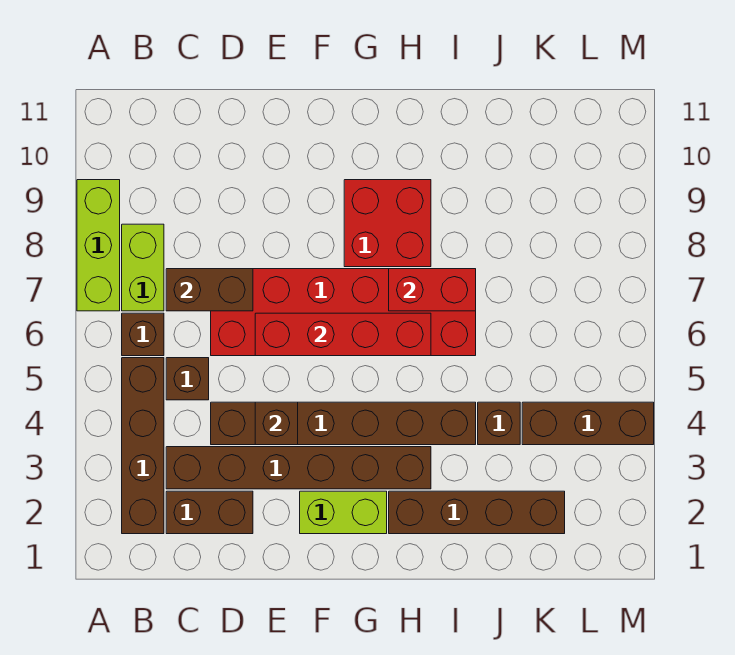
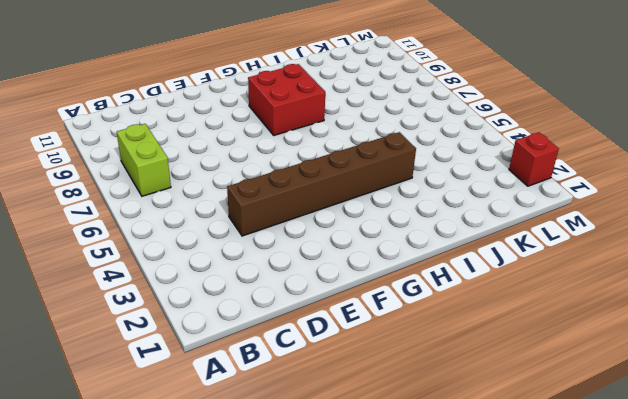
red brick M2 level 1 -> none
none -> lime brick A7:A9 level 1
none -> brown brick B2:B5 level 1
none -> brown brick B6 level 1

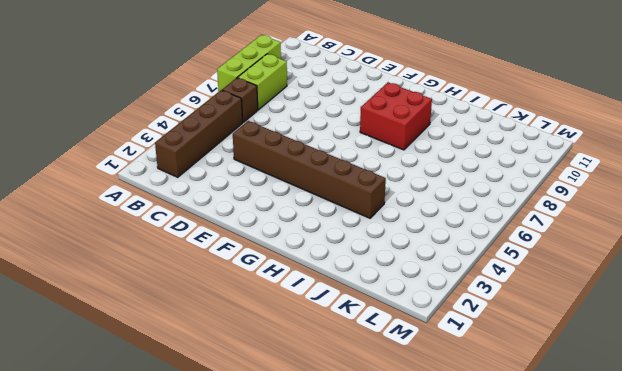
none -> brown brick C2:D2 level 1
none -> brown brick C3:H3 level 1
none -> brown brick C5 level 1

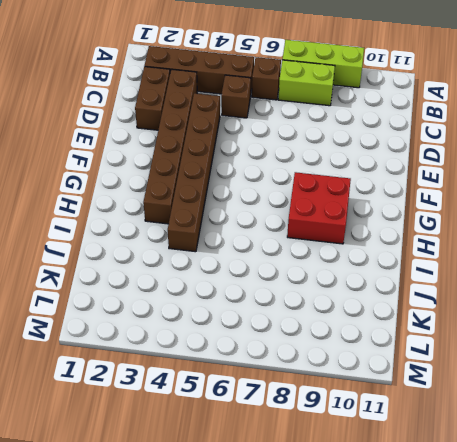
none -> red brick D6:I7 level 1
none -> lime brick F2:G2 level 1
none -> brown brick H2:K2 level 1

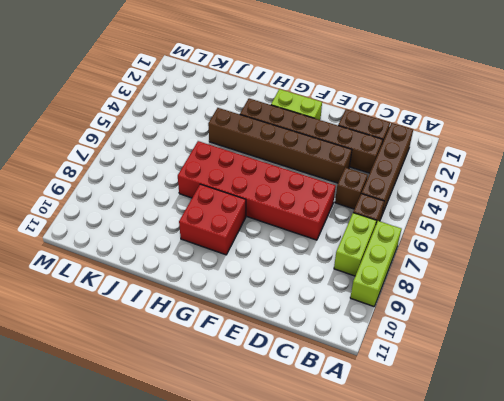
none -> brown brick H2:K2 level 1
none -> brown brick J4 level 1
none -> brown brick K4:M4 level 1

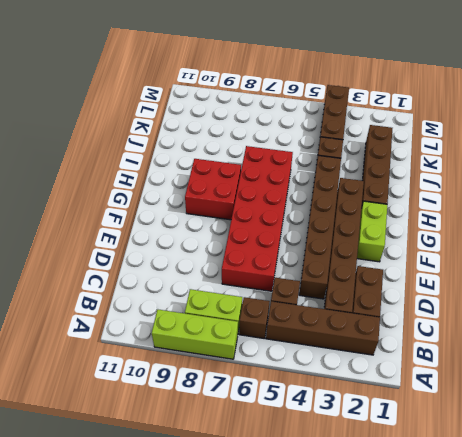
none -> brown brick C7:D7 level 2
none -> brown brick E4 level 2
none -> red brick E6:H6 level 2

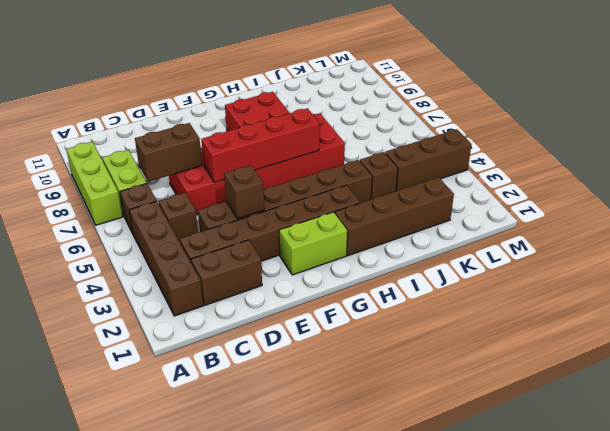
none -> red brick H7:I7 level 2

